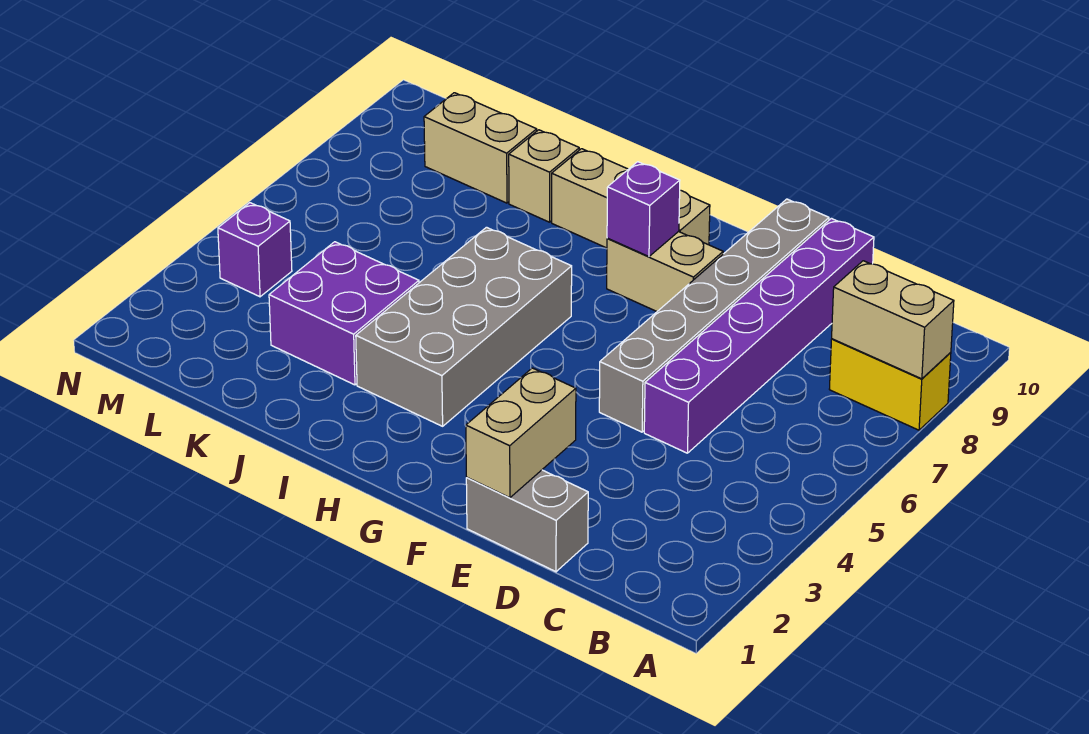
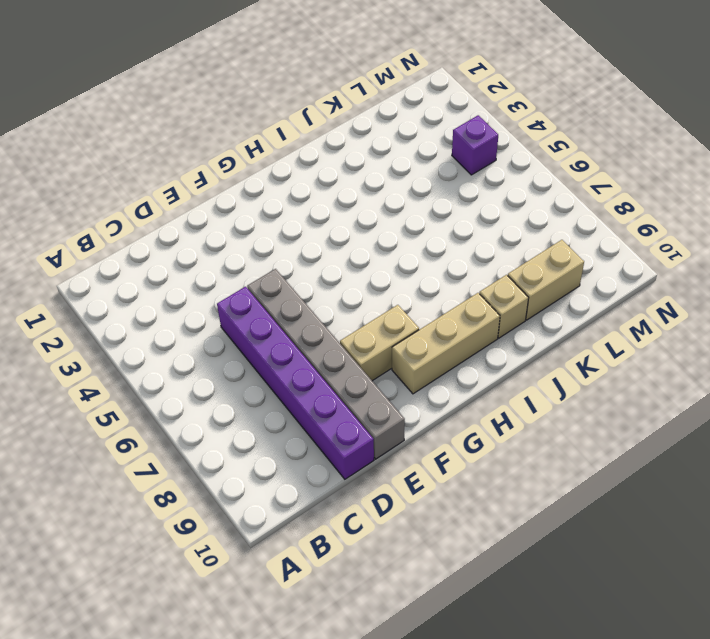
none -> yellow brick A8:B8 level 1
none -> grey brick D1:E1 level 1
none -> grey brick H3:I6 level 1

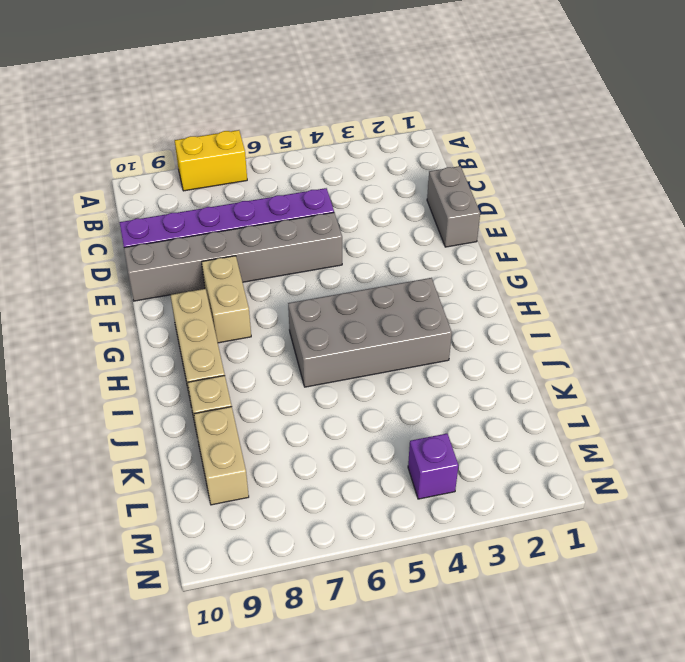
yellow brick A7:A8 level 1 -> yellow brick A8:B8 level 1
none -> purple brick J3:K4 level 1
none -> tan brick A8:B8 level 2
none -> tan brick E1:E2 level 2

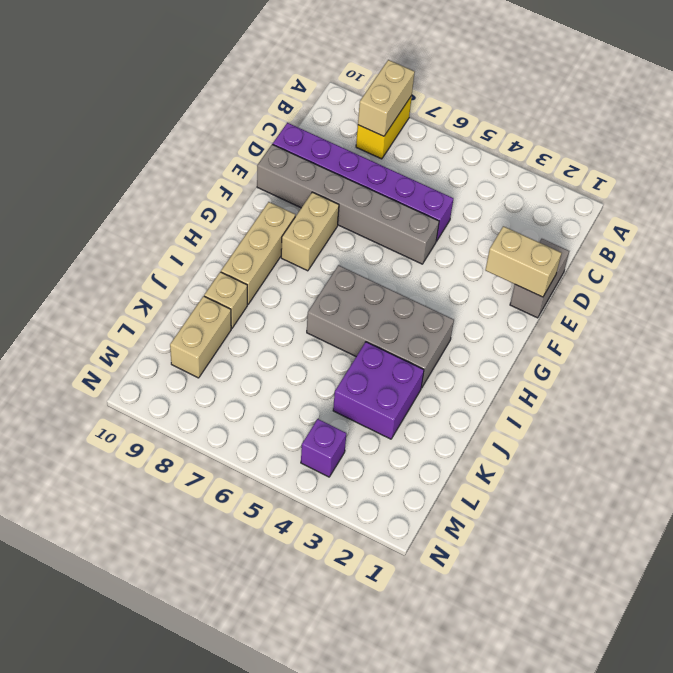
none -> purple brick G8 level 2

